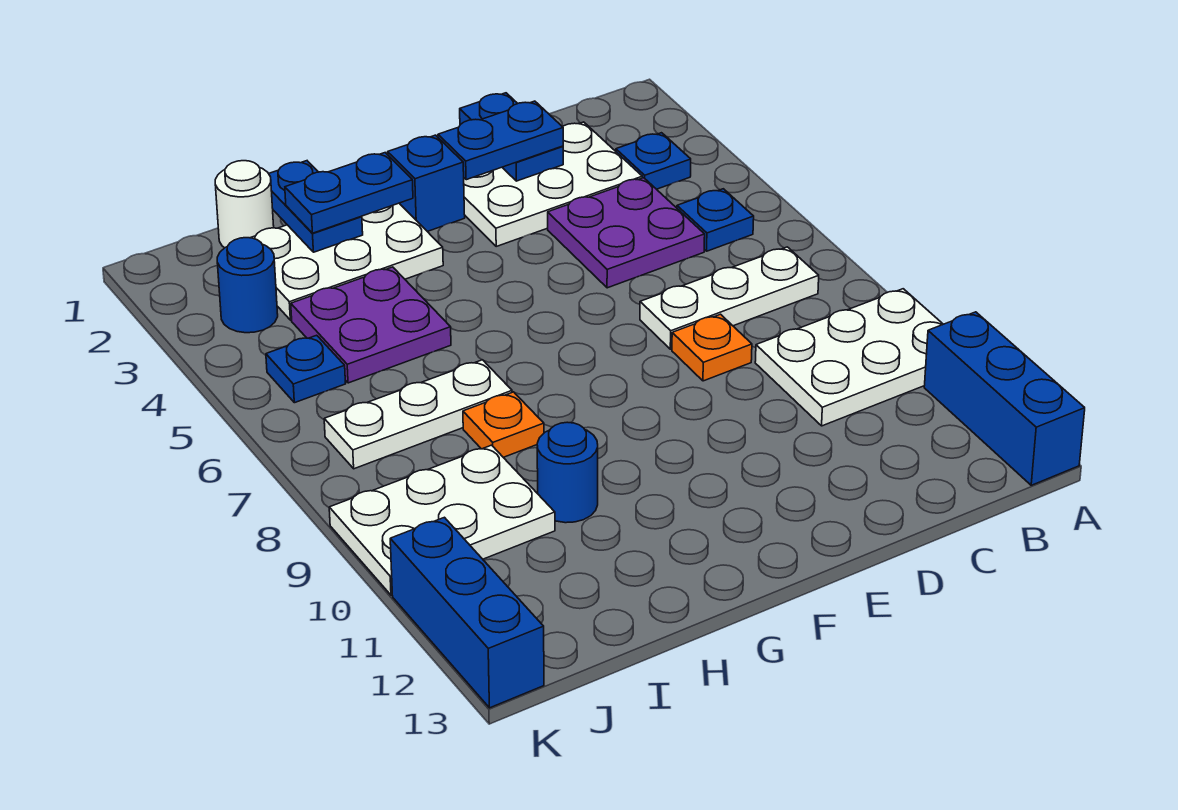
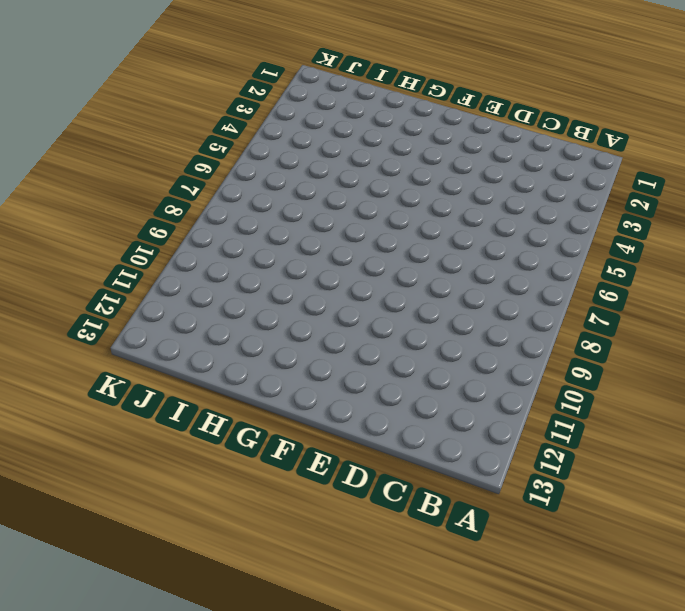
none -> white plate A9:C10 level 1
none -> blue brick A11:A13 level 1
none -> blue plate B3 level 1

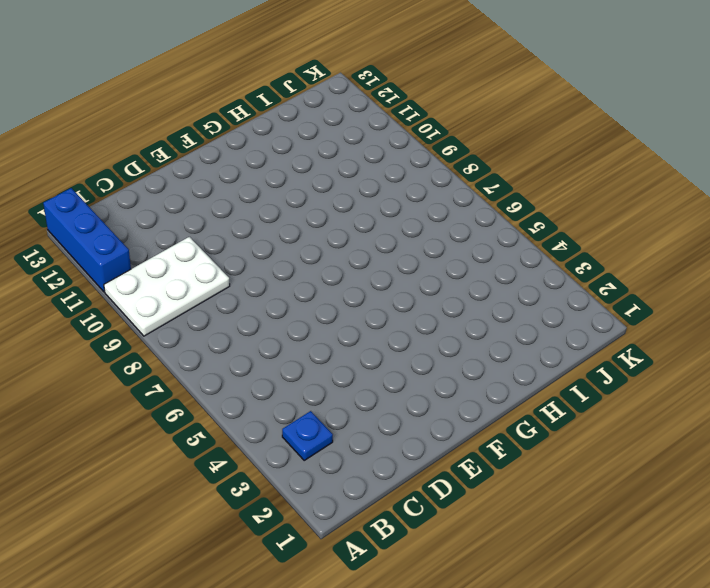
none -> blue plate B5 level 1
none -> white plate B7:D7 level 1
none -> white plate C2:E3 level 1

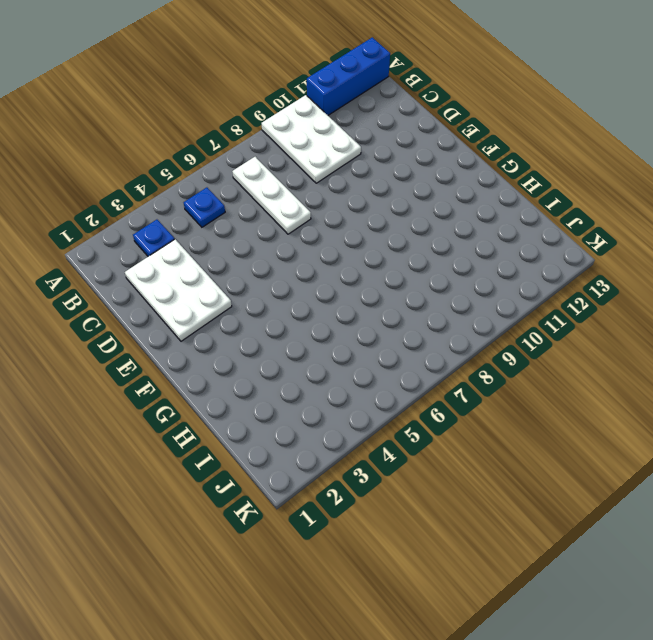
none -> purple plate C4:D5 level 1
none -> orange plate D8 level 1
none -> blue brick F2 level 1

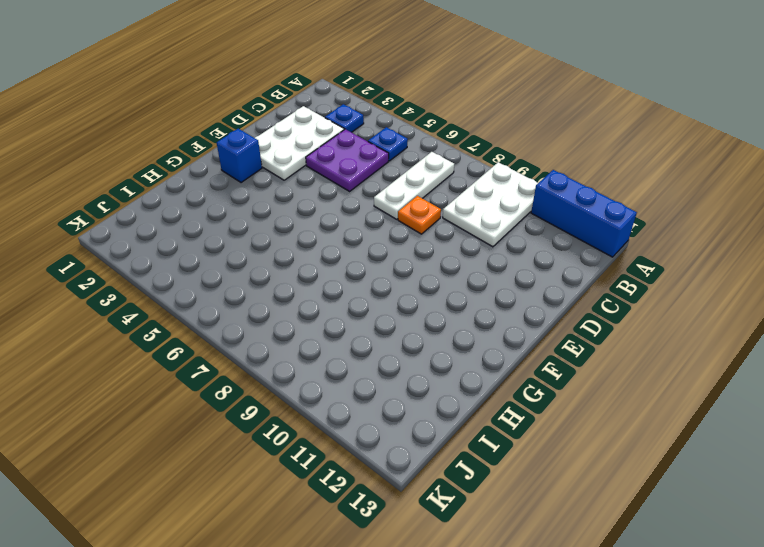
none -> white plate G2:I3 level 1
none -> purple plate H4:I5 level 1
none -> white plate H7:J7 level 1

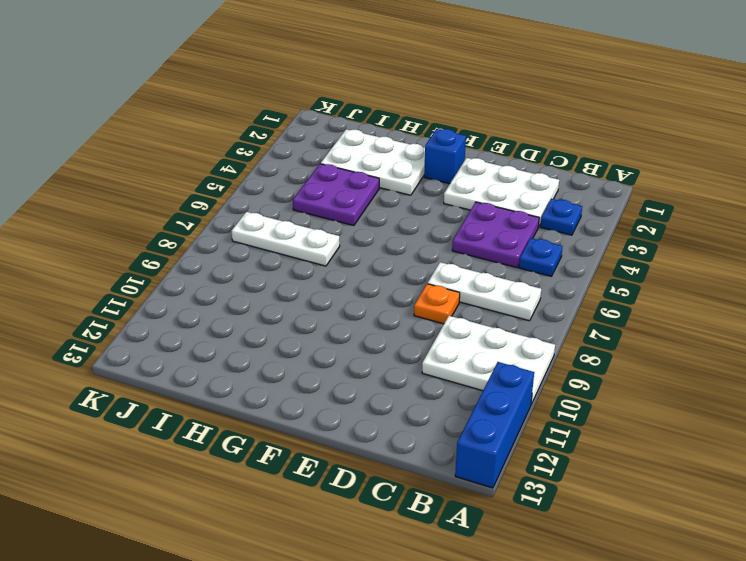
none -> orange plate H8 level 1
none -> blue round brick H10 level 1
none -> white round brick I1 level 1

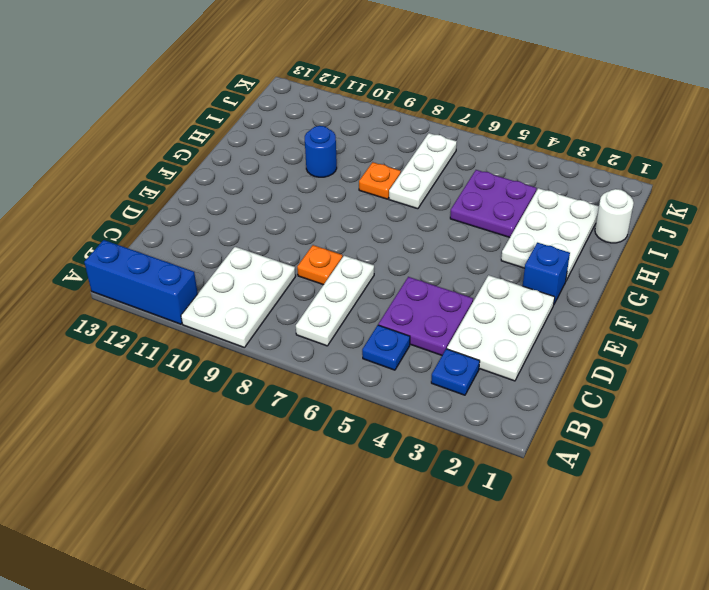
none -> white plate I9:K10 level 1
none -> blue round brick J3 level 1
none -> blue plate J5 level 1

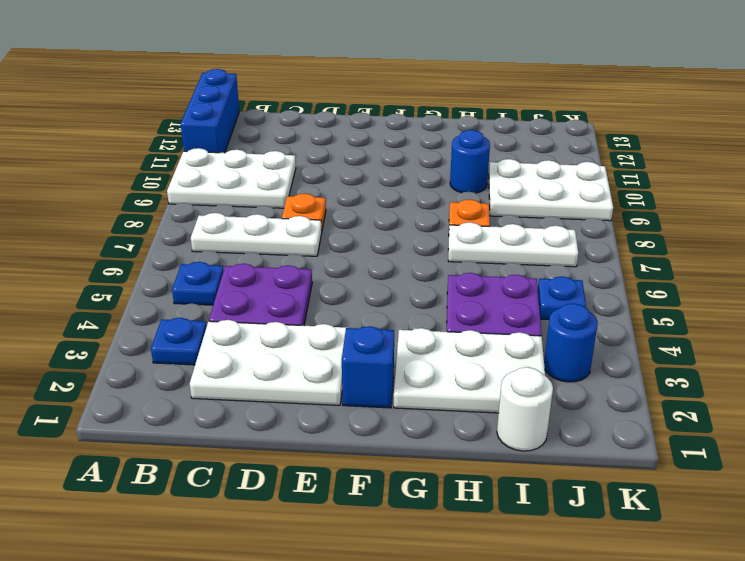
none -> blue brick K11:K13 level 1
none -> blue plate D1:D2 level 2
none -> blue plate H1:H2 level 2

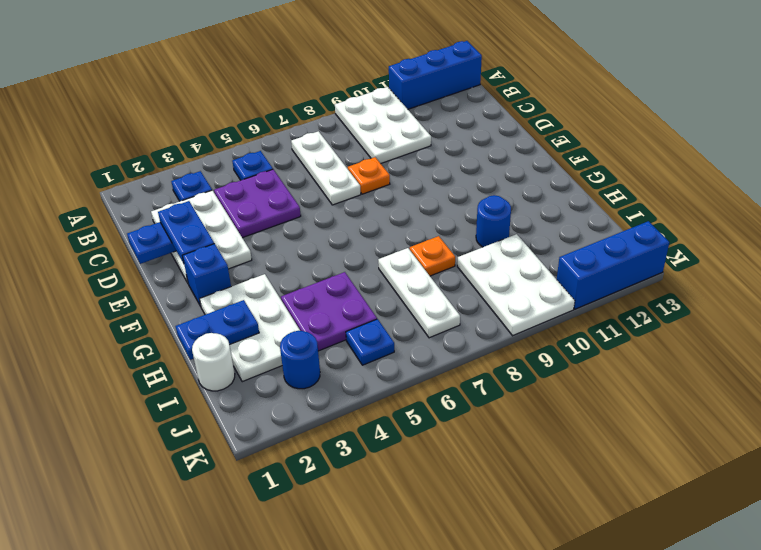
none -> blue plate G2:H2 level 3

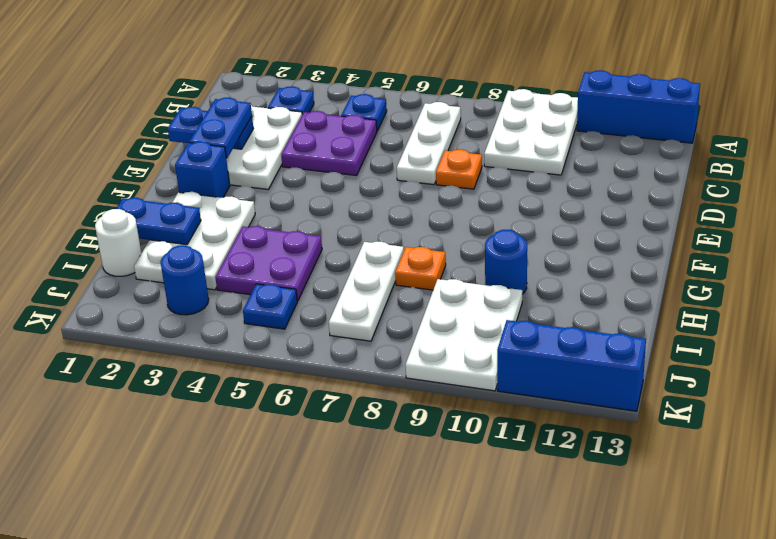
none -> blue plate G2:H2 level 3

